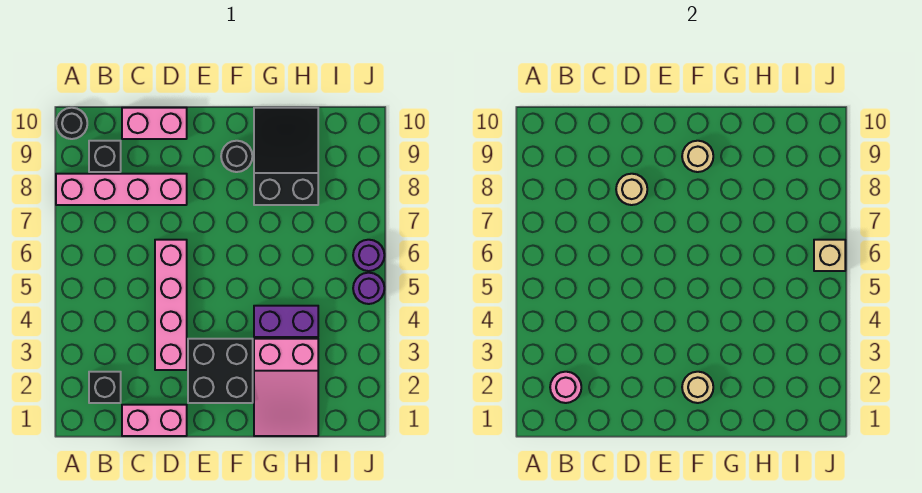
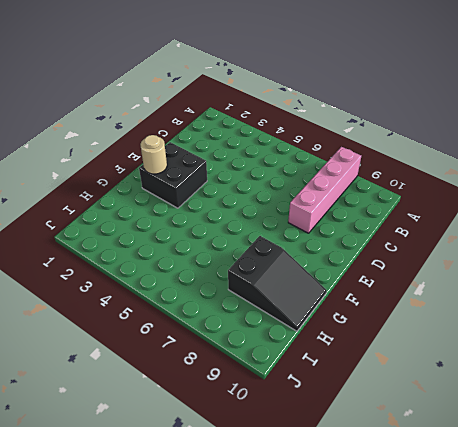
none -> black round brick A10 level 1
none -> black brick B2 level 1
none -> black brick B9 level 1

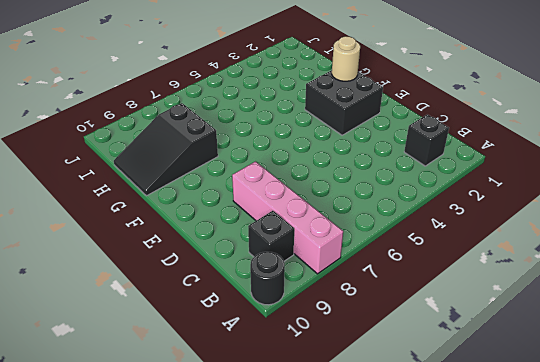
none -> pink brick C1:D1 level 1
none -> pink brick C10:D10 level 1
none -> pink brick D3:D6 level 1

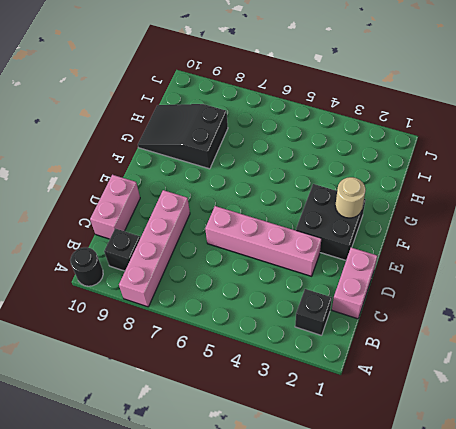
none -> black round brick F9 level 1
none -> pink slope G1:H3 level 1 top 3
none -> purple brick G4:H4 level 1

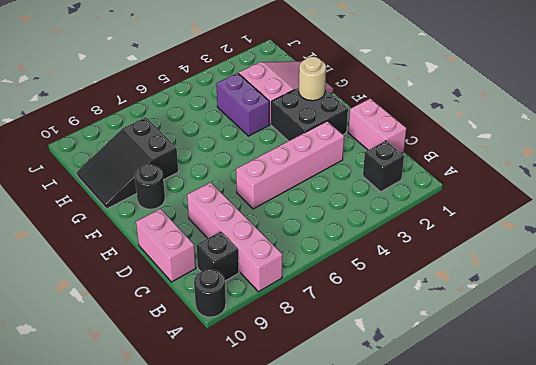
none -> purple round brick J5 level 1
none -> purple round brick J6 level 1
none -> pink round brick B2 level 2

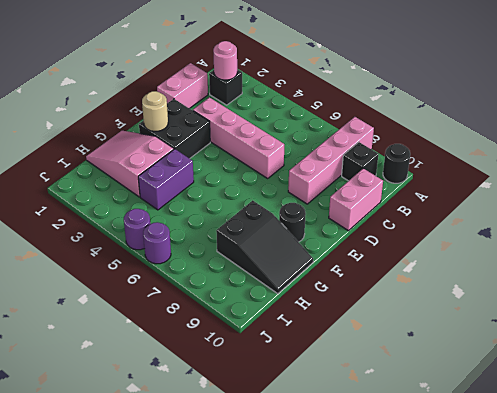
none -> tan round brick D8 level 2
none -> tan round brick F9 level 2
none -> tan brick J6 level 2

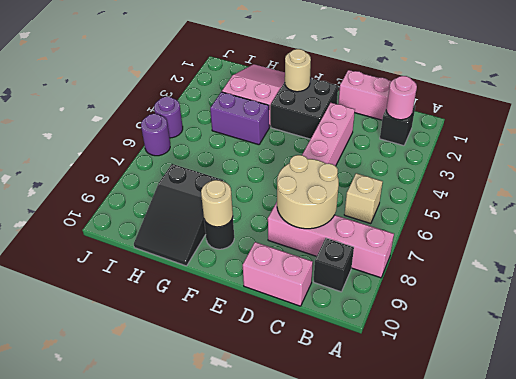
tan brick B6 level 1 -> tan brick J6 level 2
tan round brick C7:D8 level 2 -> tan round brick D8 level 2
none -> black round brick A10 level 1

